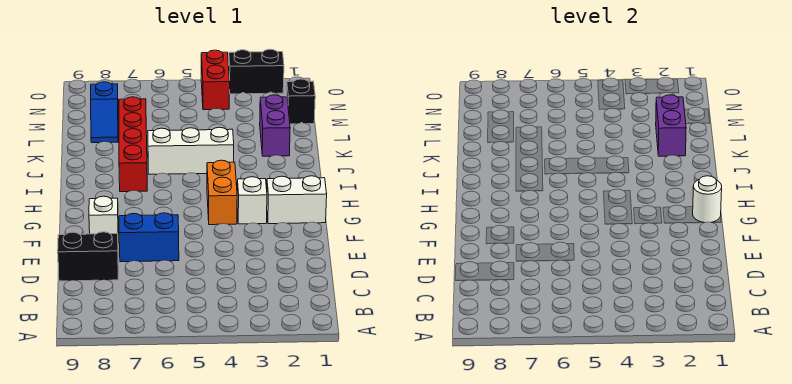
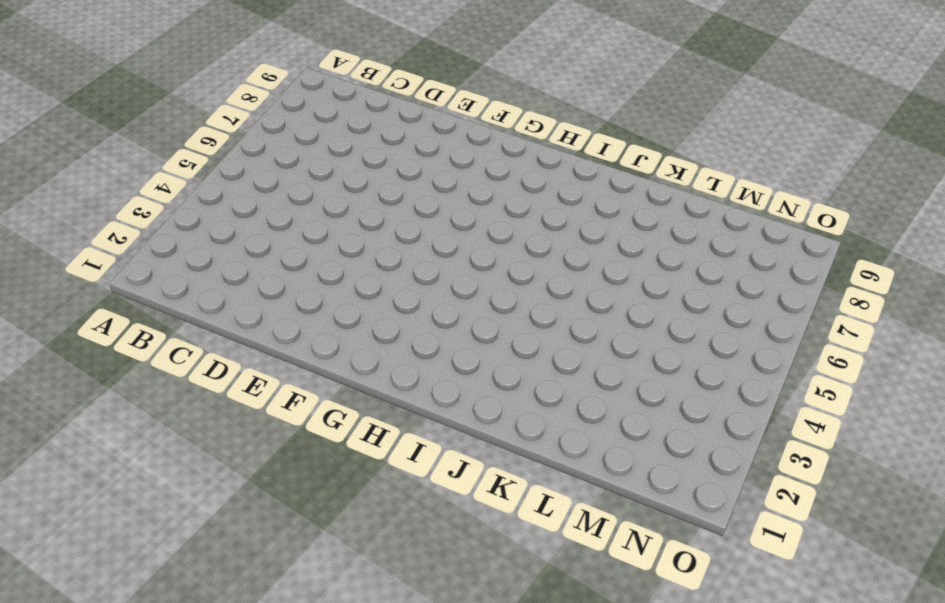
none -> black brick D8:D9 level 1
none -> blue brick E6:E7 level 1
none -> white brick F8 level 1

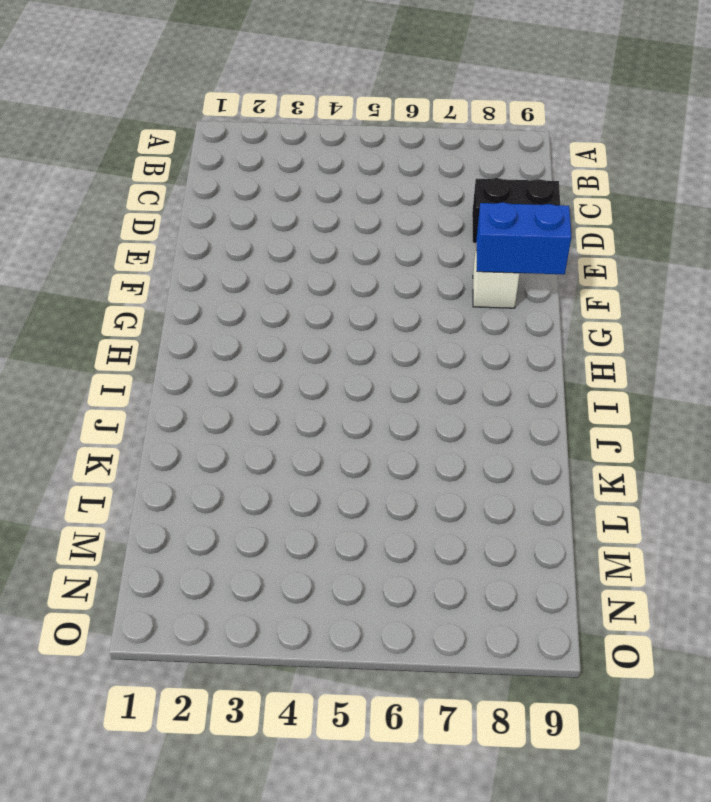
blue brick F8:F9 level 2 -> blue brick E6:E7 level 1
none -> white brick G1:G2 level 1
none -> white brick G3 level 1
none -> orange brick G4:H4 level 1

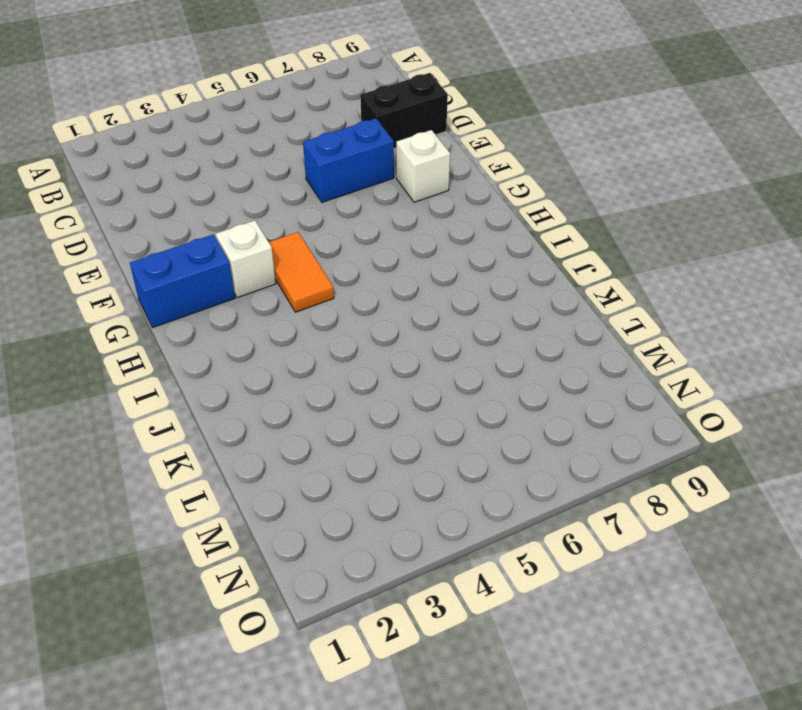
blue brick G1:G2 level 1 -> white brick G1:G2 level 1
orange tile G4:H4 level 1 -> orange brick G4:H4 level 1
none -> red brick I7:L7 level 1
none -> white brick J4:J6 level 1
none -> purple brick K2:L2 level 1

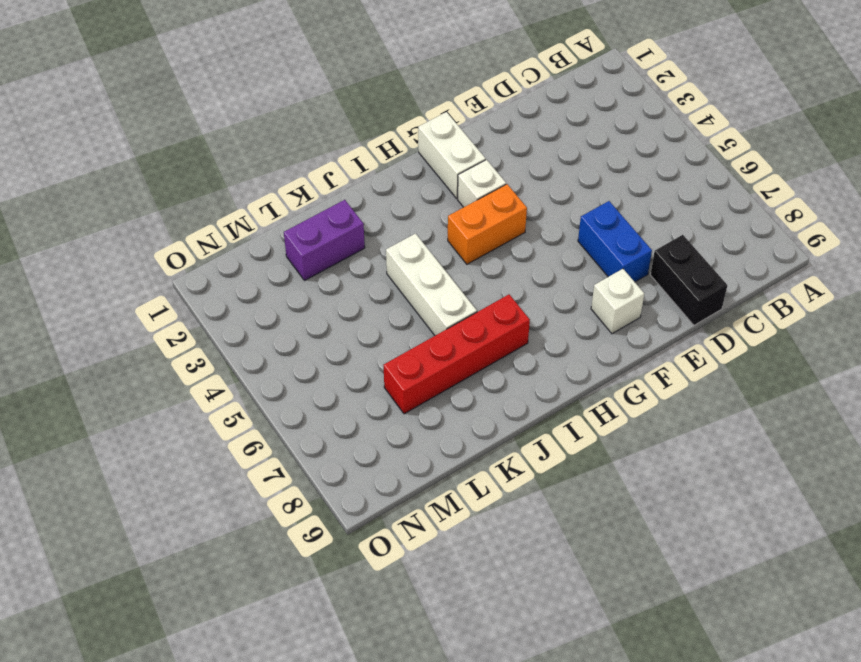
none -> blue slope L8:M8 level 1 top M
none -> black brick M1 level 1
none -> red brick N4:O4 level 1

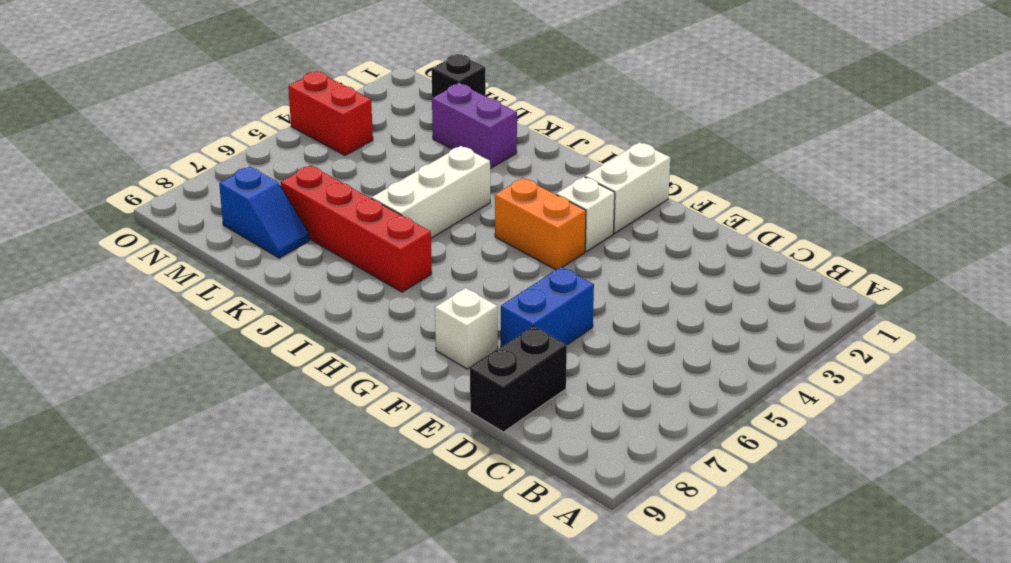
none -> black brick O2:O3 level 1
none -> white round brick G1 level 2
none -> purple brick K2:L2 level 2

